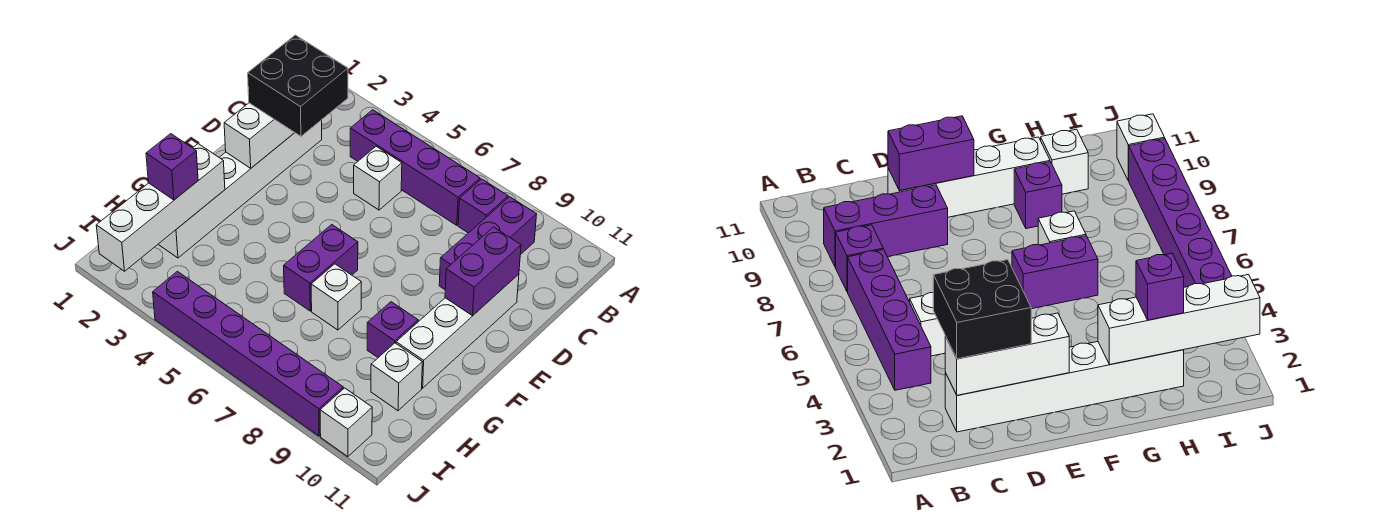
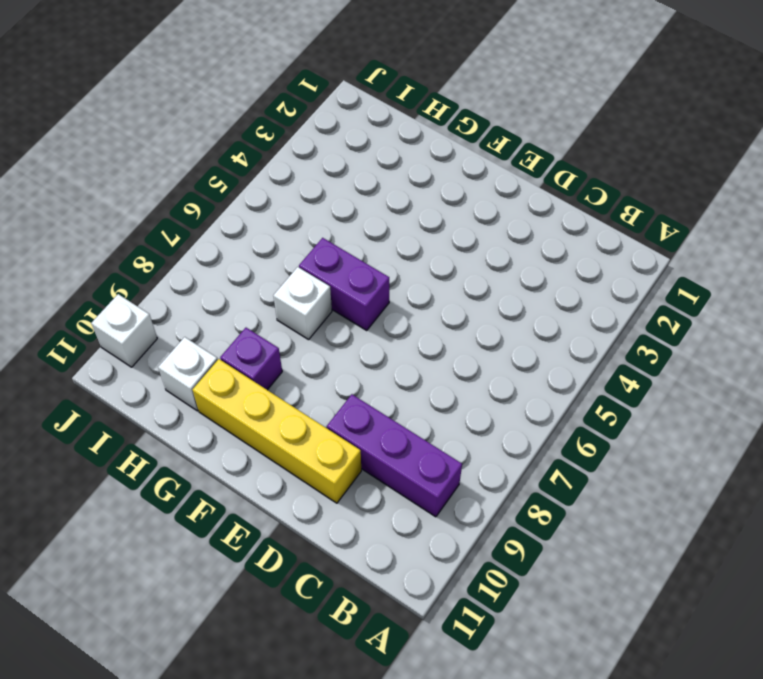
yellow brick D10:G10 level 1 -> white brick D10:G10 level 1
none -> purple brick B4:B7 level 1
none -> purple brick B8 level 1
none -> white brick C2:H2 level 1

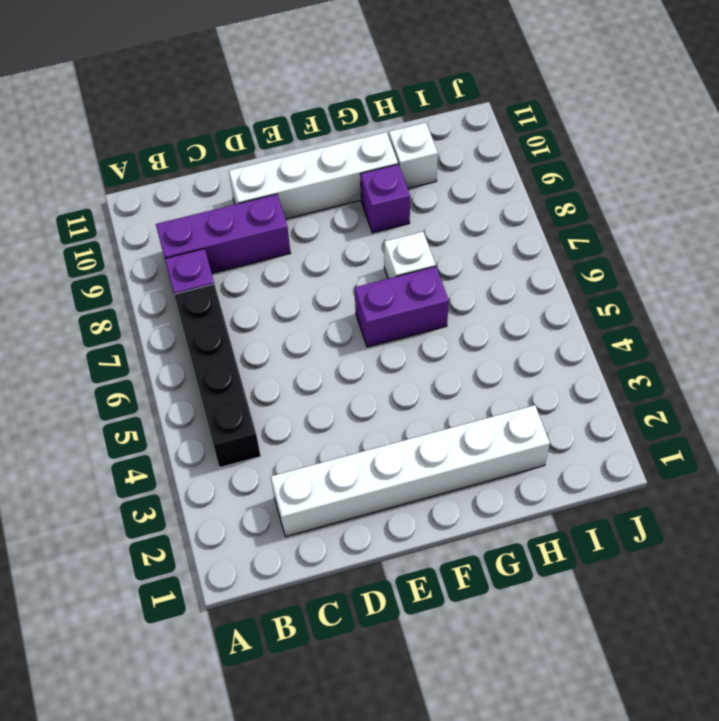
black brick B4:B7 level 1 -> purple brick B4:B7 level 1
none -> white brick C5 level 1
none -> purple brick J4:J9 level 1
none -> white brick J10 level 1

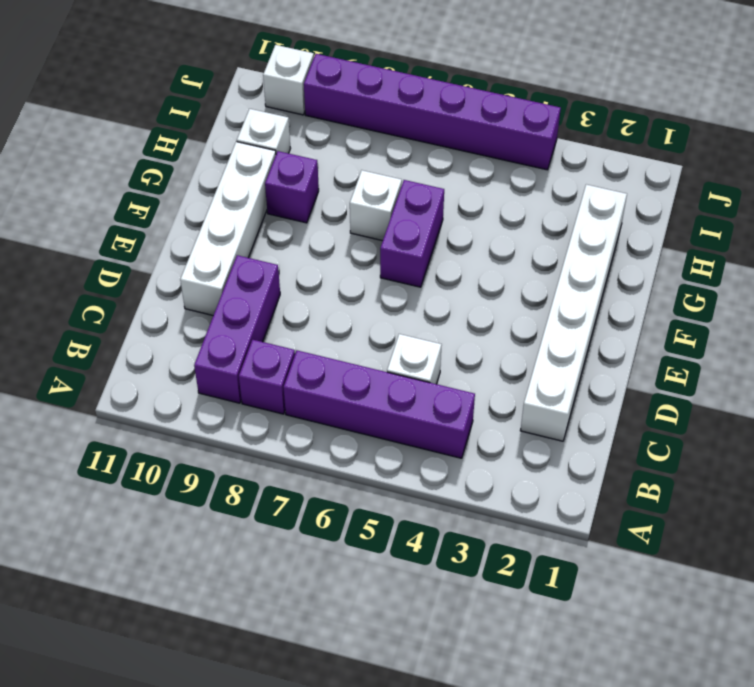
none -> white brick C2:E2 level 2
none -> purple brick D10:E10 level 2
none -> white brick G2:J2 level 2

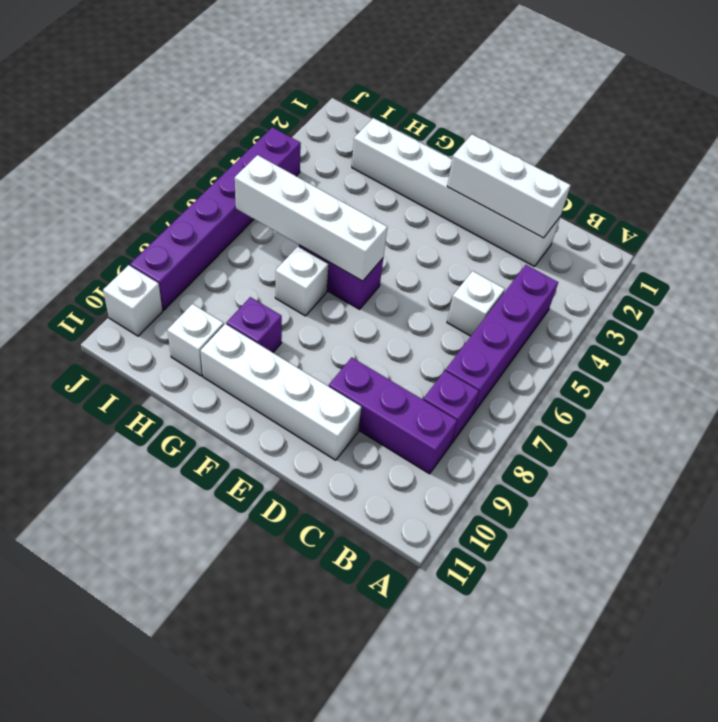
white brick F6:I6 level 2 -> white brick G2:J2 level 2
none -> purple brick D10:E10 level 2
none -> black brick C2:D3 level 3
none -> purple brick H2 level 3

